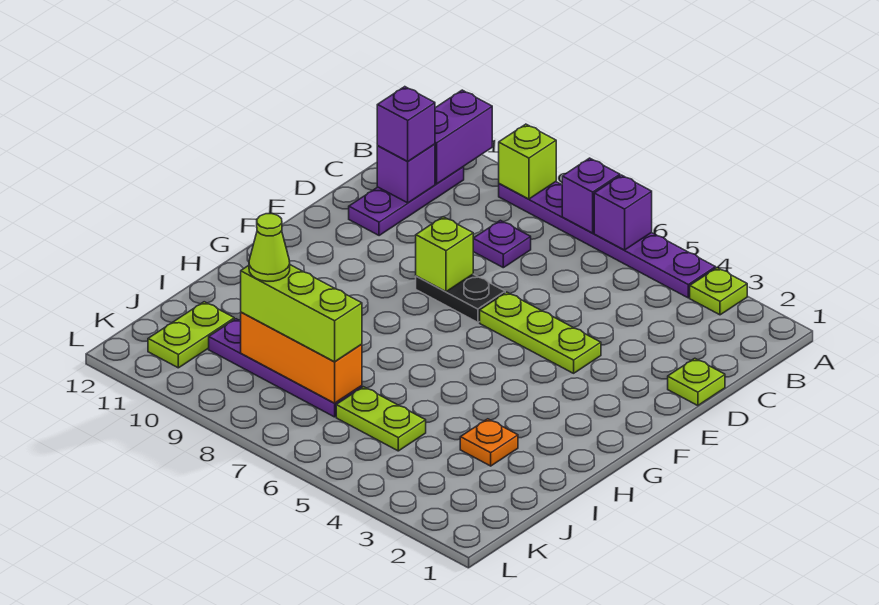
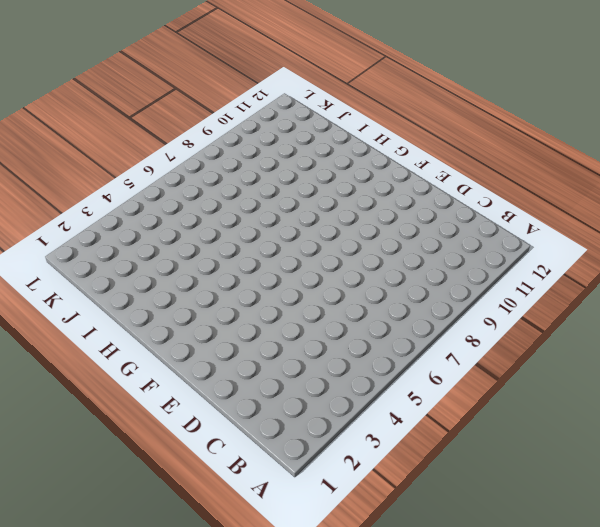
none -> lime plate A3 level 1
none -> purple plate A4:A9 level 1
none -> purple plate B11:D11 level 1

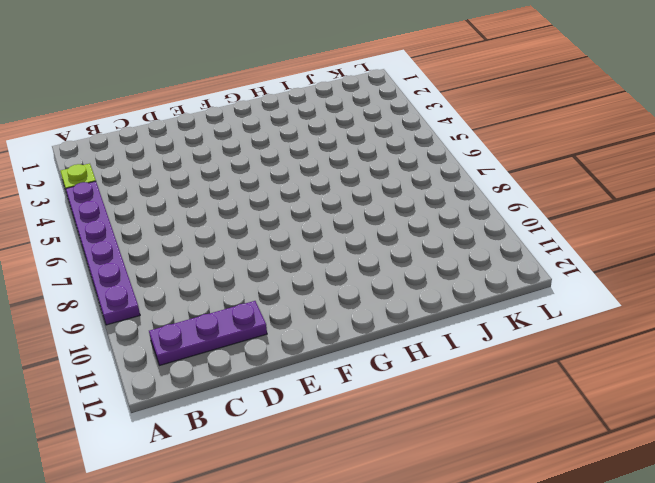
none -> purple plate C8 level 1
none -> lime plate D1 level 1
none -> lime plate E4:E6 level 1

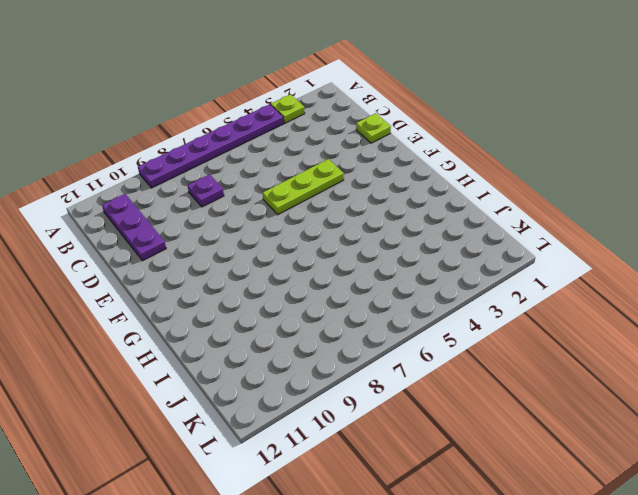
none -> black plate E7:E8 level 1
none -> orange plate I3 level 1
none -> lime plate J5:J6 level 1

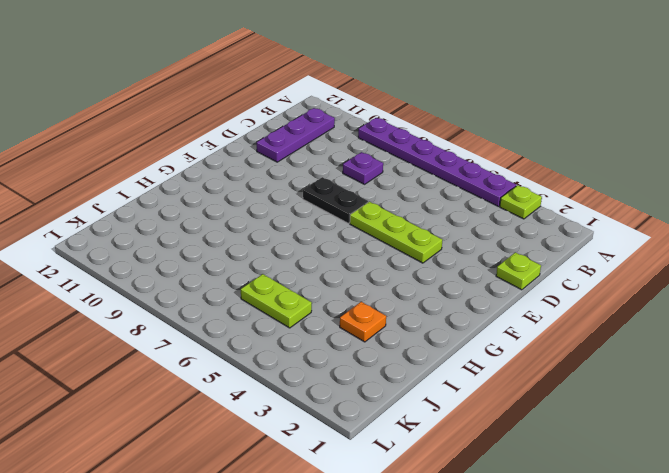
none -> purple plate J7:J10 level 1
none -> lime plate J11:K11 level 1
none -> purple brick A6 level 2

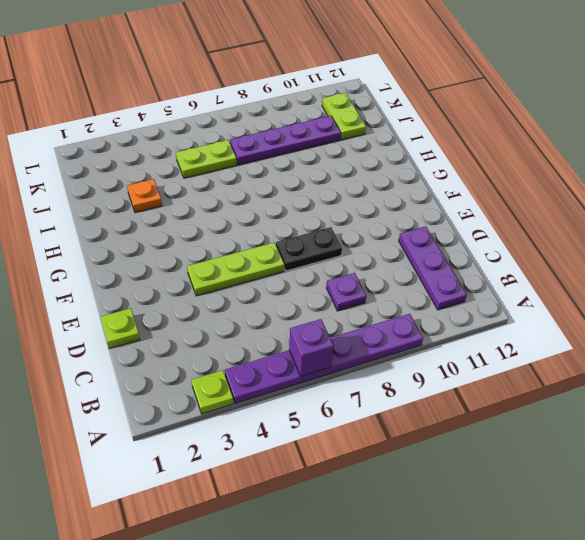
none -> purple brick A7 level 2
none -> lime brick A9 level 2
none -> purple brick A11:B11 level 2

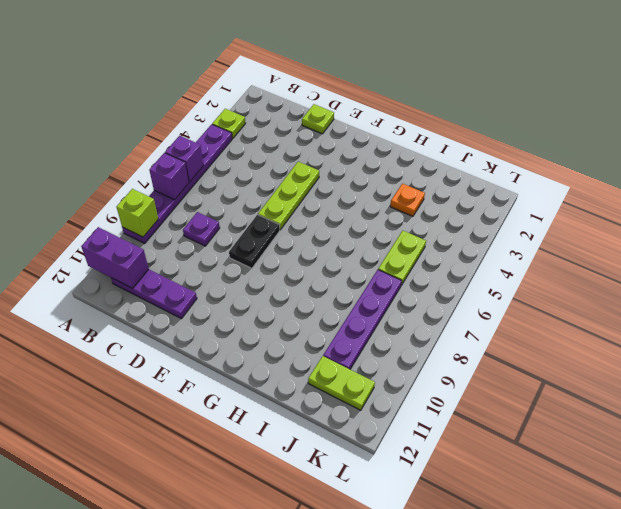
none -> purple brick C11 level 2
none -> lime brick E8 level 2
none -> orange brick J7:J9 level 2

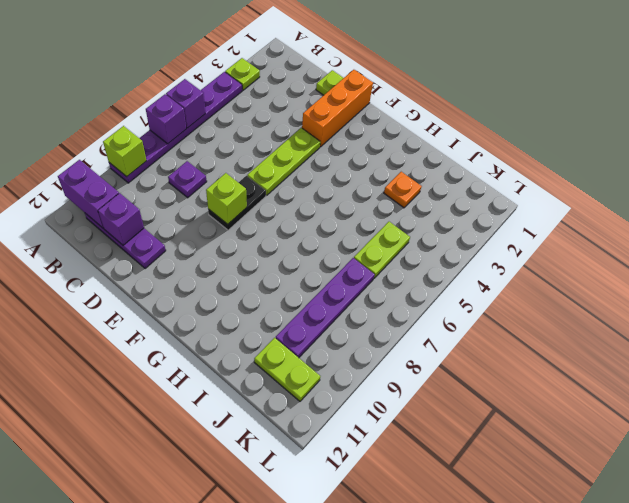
orange brick E1:E3 level 1 -> orange brick J7:J9 level 2
none -> purple brick C11 level 3
none -> lime brick J7:J9 level 3
none -> lime cone J9 level 4

